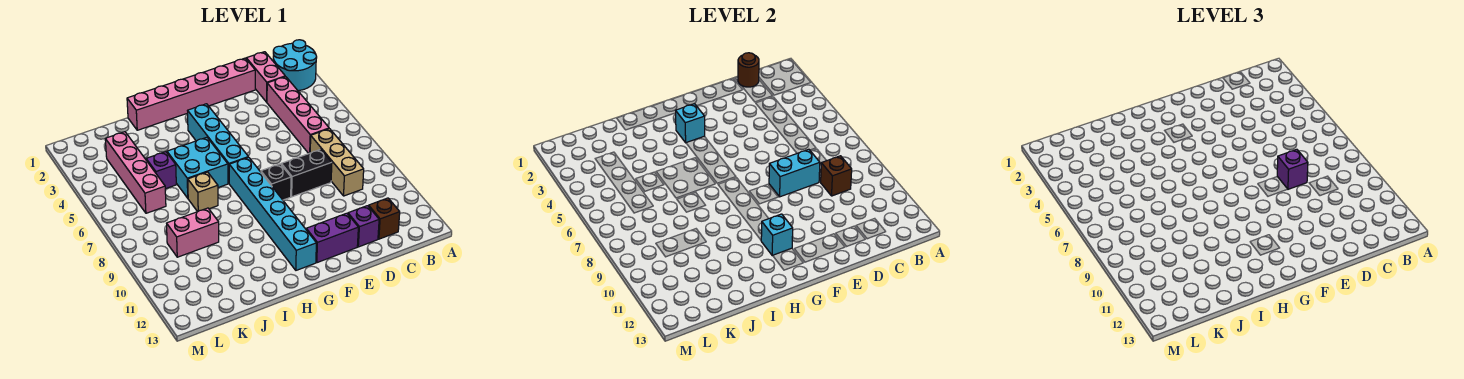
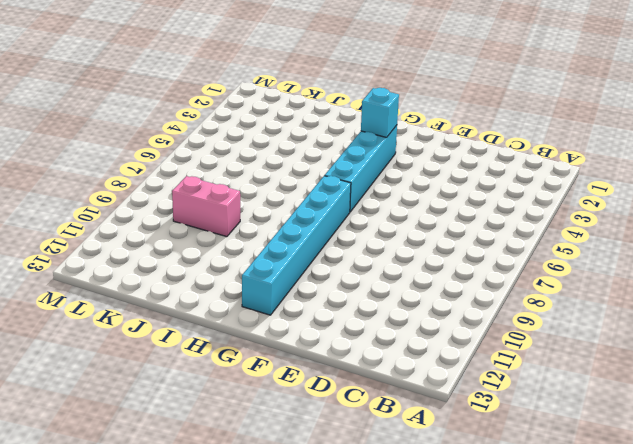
none -> cyan round brick A1:B2 level 1
none -> pink brick C1:C2 level 1
none -> pink brick C3:C6 level 1

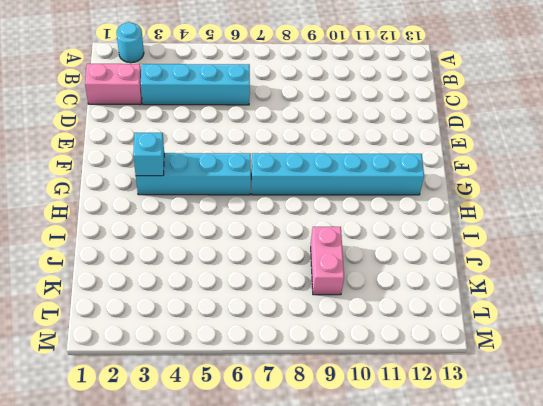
cyan round brick A2 level 1 -> cyan round brick A1:B2 level 1
cyan brick C3:C6 level 1 -> pink brick C3:C6 level 1
none -> tan brick C7:C9 level 1
none -> brown brick C12 level 1
none -> pink brick D1:I1 level 1

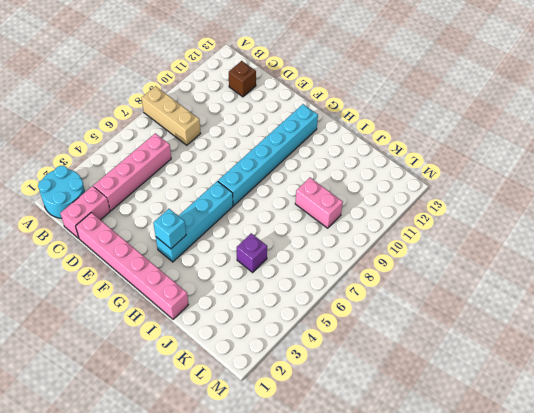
tan brick A8:C8 level 1 -> tan brick C7:C9 level 1
none -> black brick D8:E8 level 1
none -> purple brick D12 level 1
none -> purple brick E12:F12 level 1

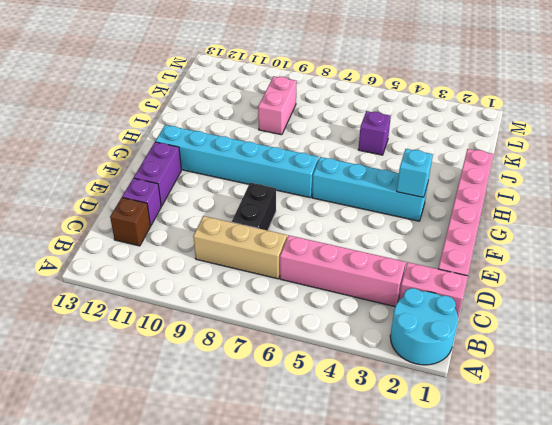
none -> black brick F8 level 1
none -> cyan brick H5:I6 level 1
none -> tan brick I7 level 1

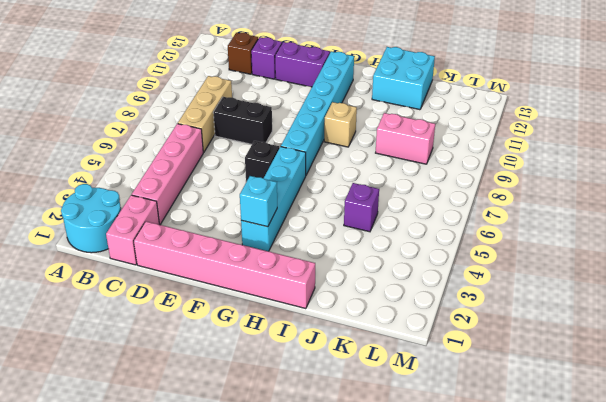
black brick F6 level 1 -> black brick F8 level 1
tan brick H9 level 1 -> tan brick I7 level 1
cyan brick I12:J13 level 1 -> cyan brick H5:I6 level 1
none -> pink brick K3:K6 level 1
none -> brown round brick C1 level 2
none -> brown brick C9 level 2

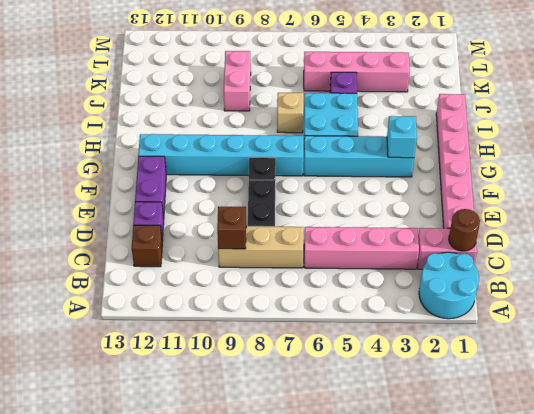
none -> cyan brick D8:E8 level 2
none -> cyan brick G11 level 2
none -> purple brick D8 level 3

